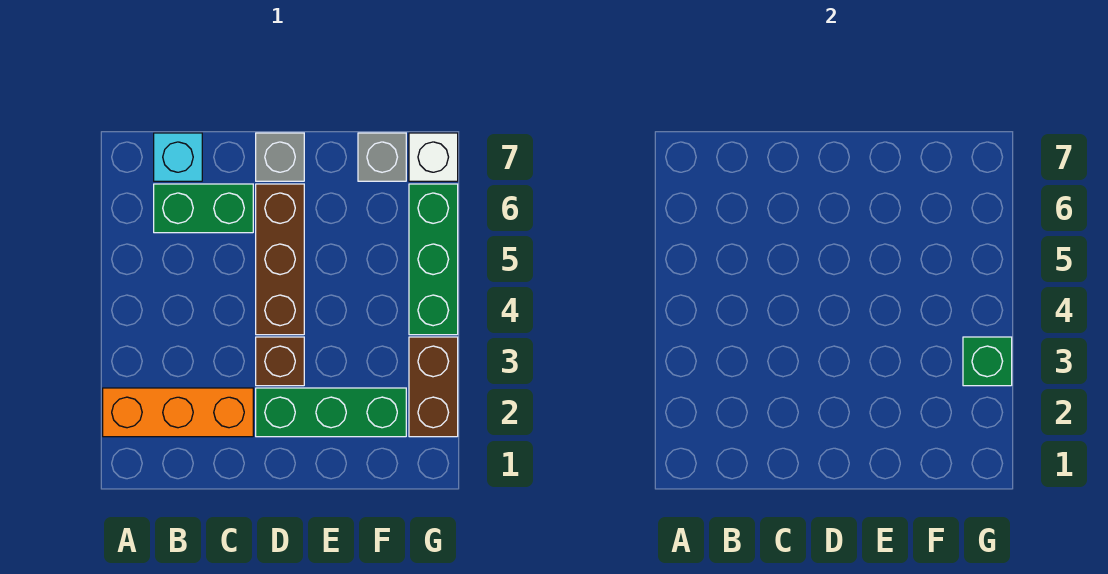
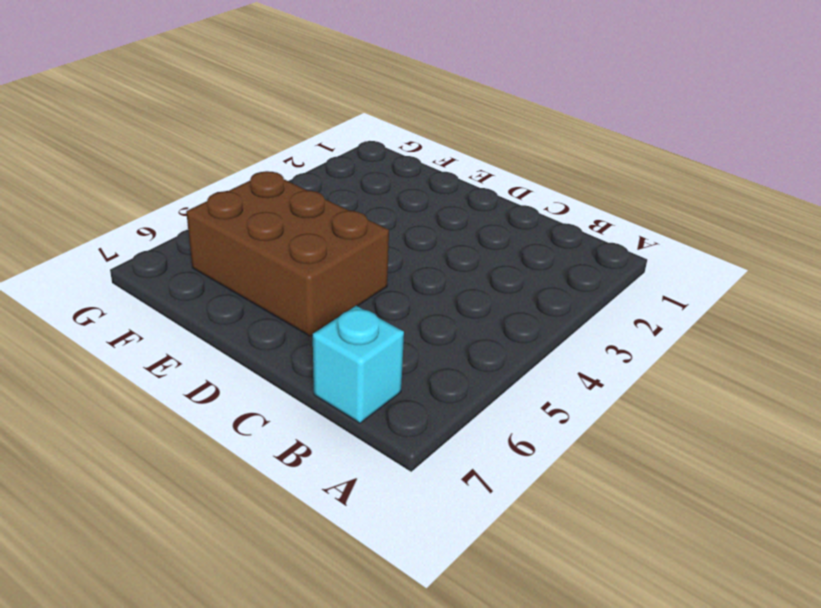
brown brick D5:F6 level 1 -> brown brick D4:D6 level 1
none -> orange brick A2:C2 level 1
none -> green brick B6:C6 level 1
none -> green brick D2:F2 level 1

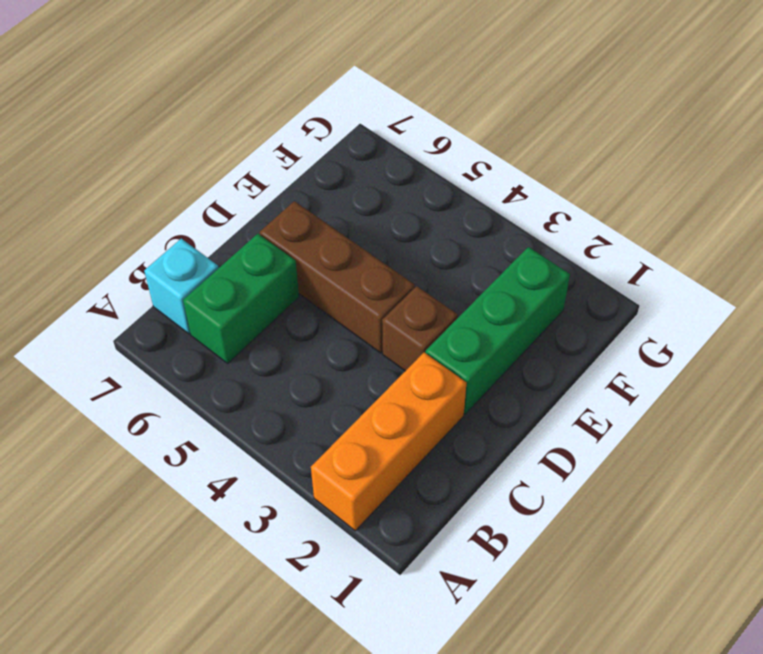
none -> grey brick D7 level 1
none -> grey brick F7 level 1
none -> brown brick G2:G3 level 1

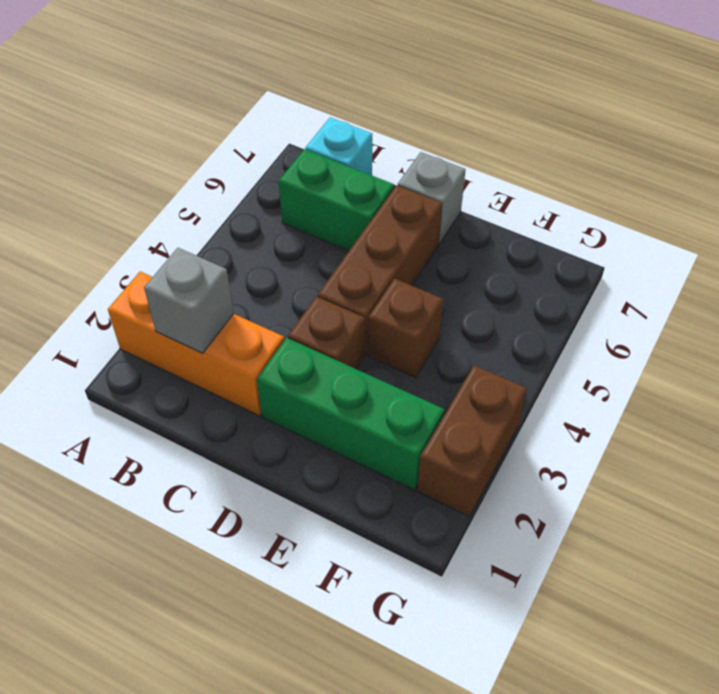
grey brick B2 level 2 -> grey brick F7 level 1
brown brick E4 level 1 -> none
none -> green brick G4:G6 level 1
none -> white brick G7 level 1
none -> green brick G3 level 2

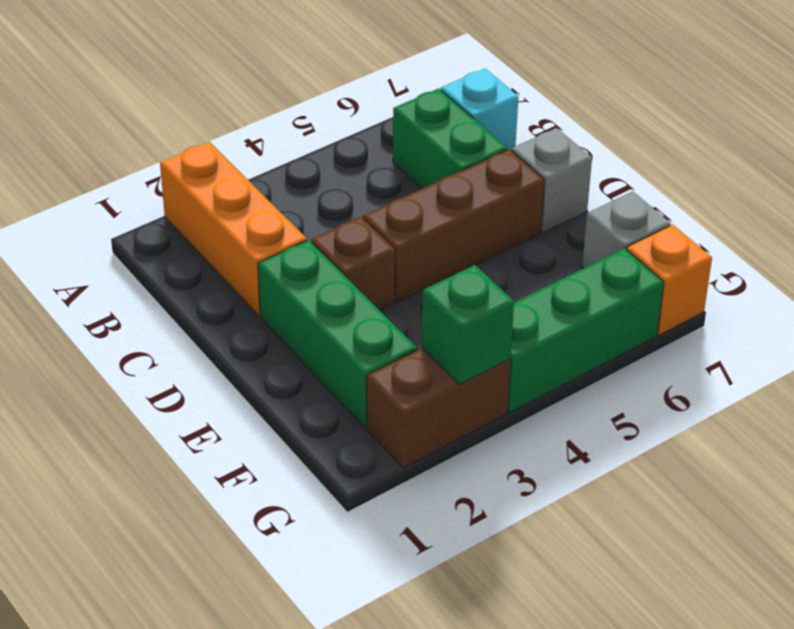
orange brick G7 level 1 -> white brick G7 level 1

